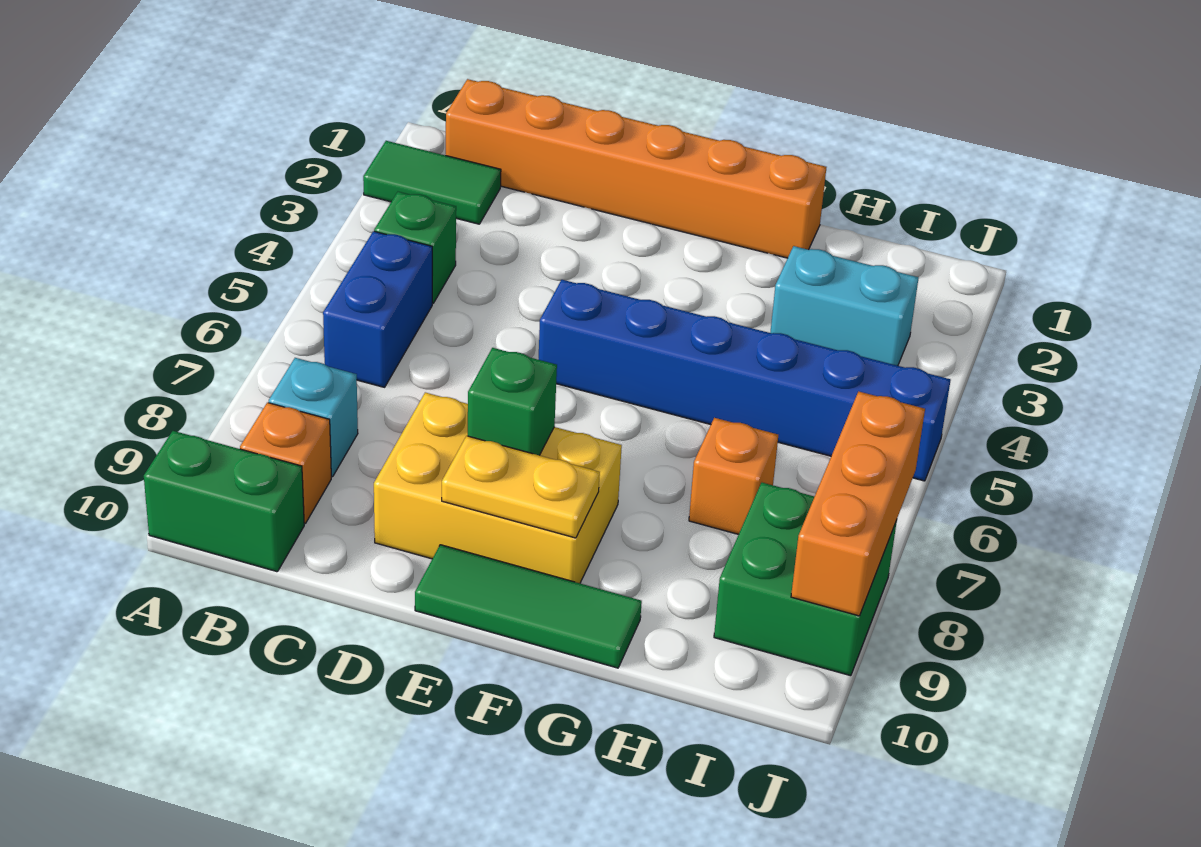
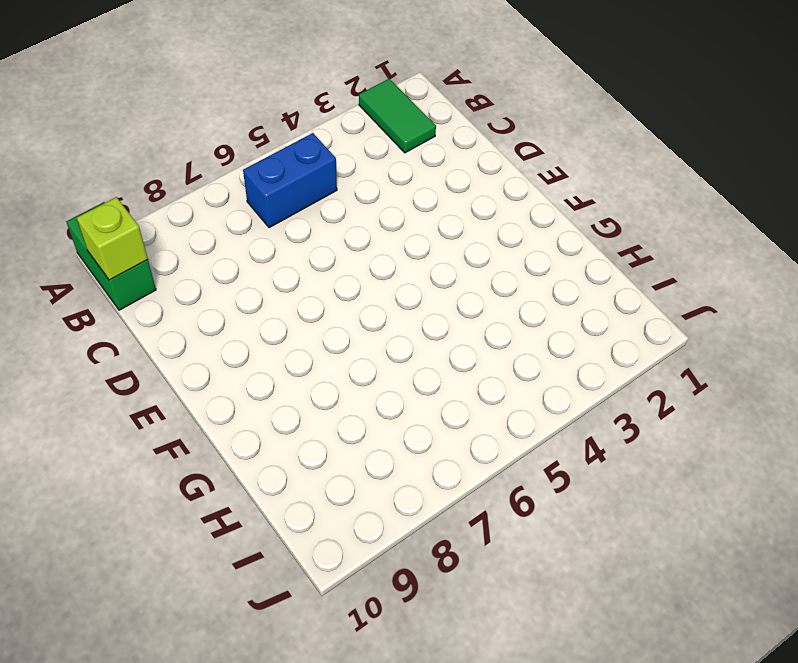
lime brick B10 level 2 -> none
none -> orange brick B1:G1 level 1
none -> green brick B4 level 1
none -> cyan brick B8 level 1

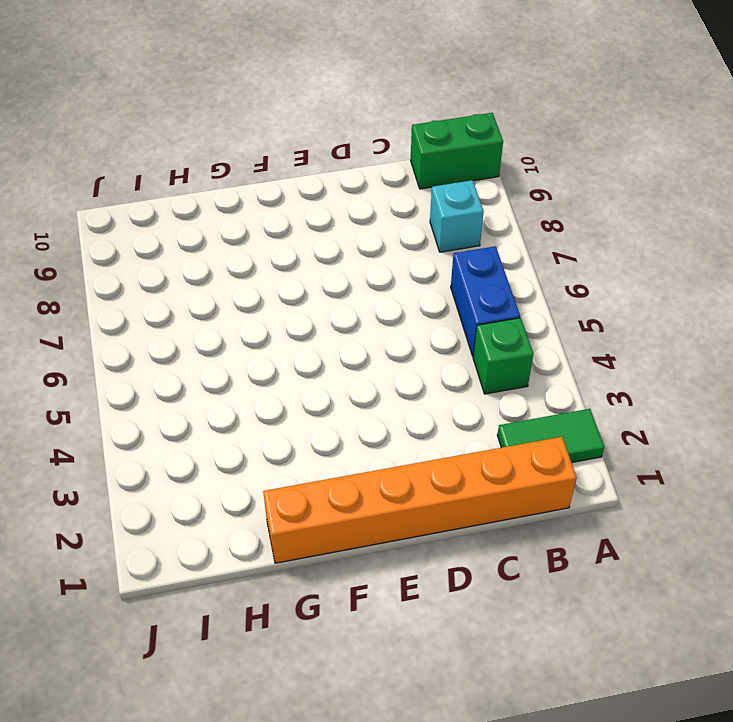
none -> orange brick B9 level 1
none -> yellow brick D8:F9 level 1
none -> blue brick E5:J5 level 1

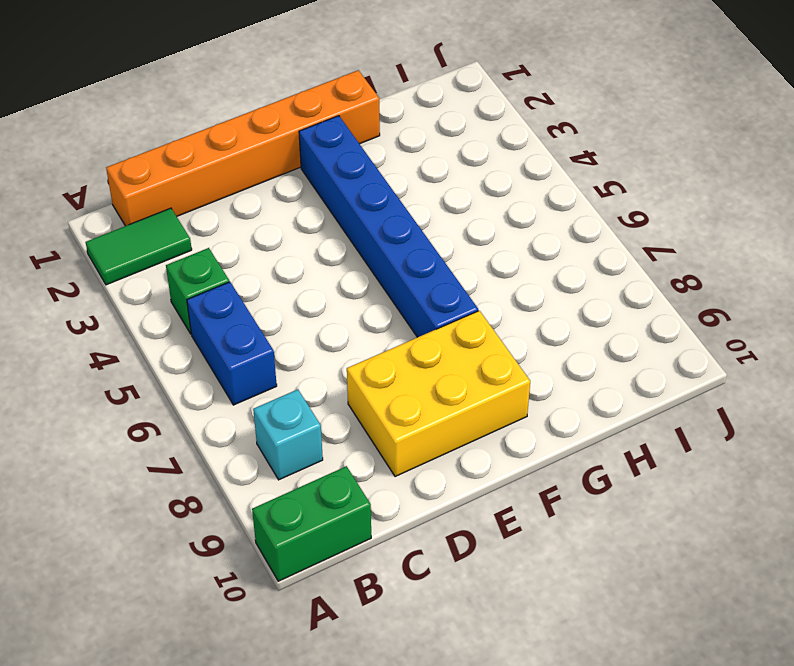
blue brick F2:F7 level 1 -> blue brick E5:J5 level 1
none -> orange brick B9 level 1
none -> green tile E10:G10 level 1
none -> cyan brick H3:I3 level 1

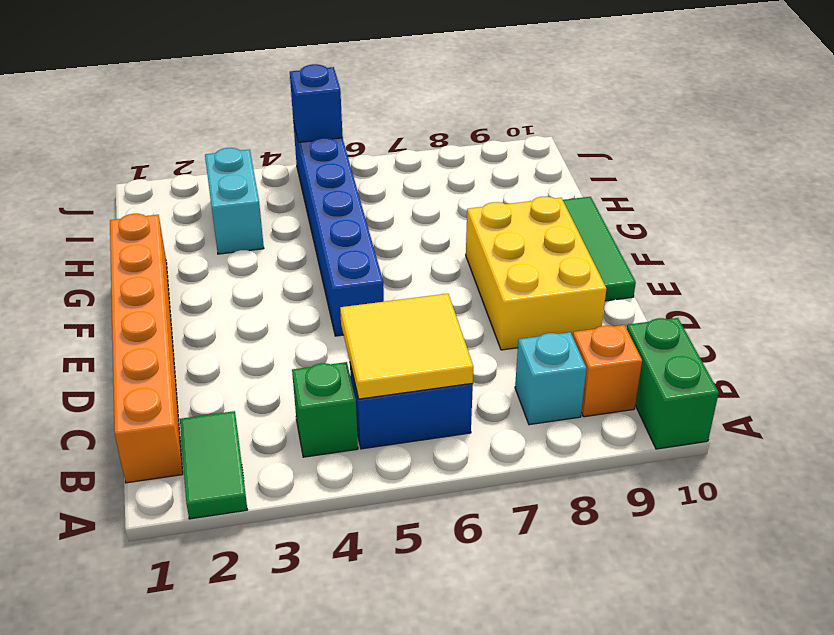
yellow tile B5:C6 level 2 -> none
blue brick J5 level 2 -> none
none -> orange brick H7 level 1
none -> green brick I8:J9 level 1
none -> green brick E8 level 2

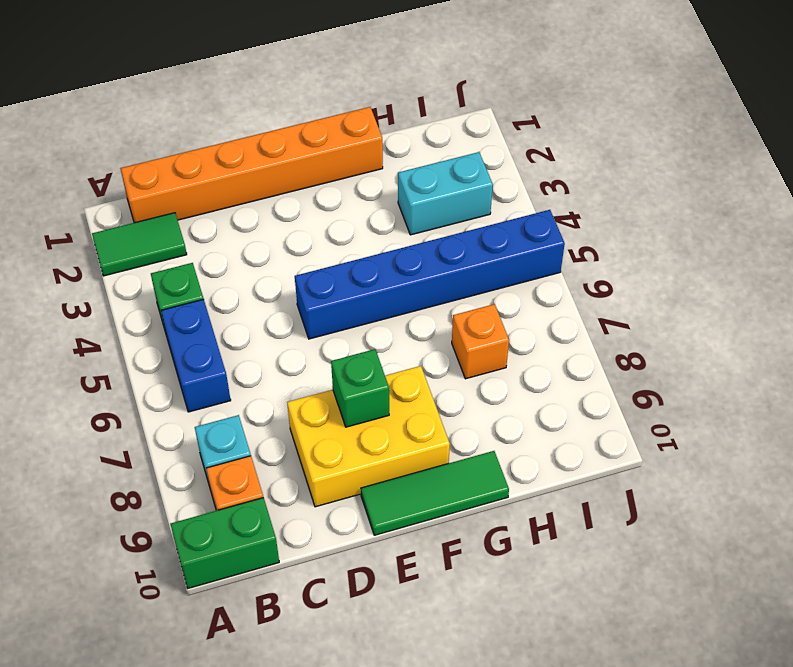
none -> green brick I8:J9 level 1
none -> yellow plate E9:F9 level 2
none -> orange brick J7:J9 level 2

